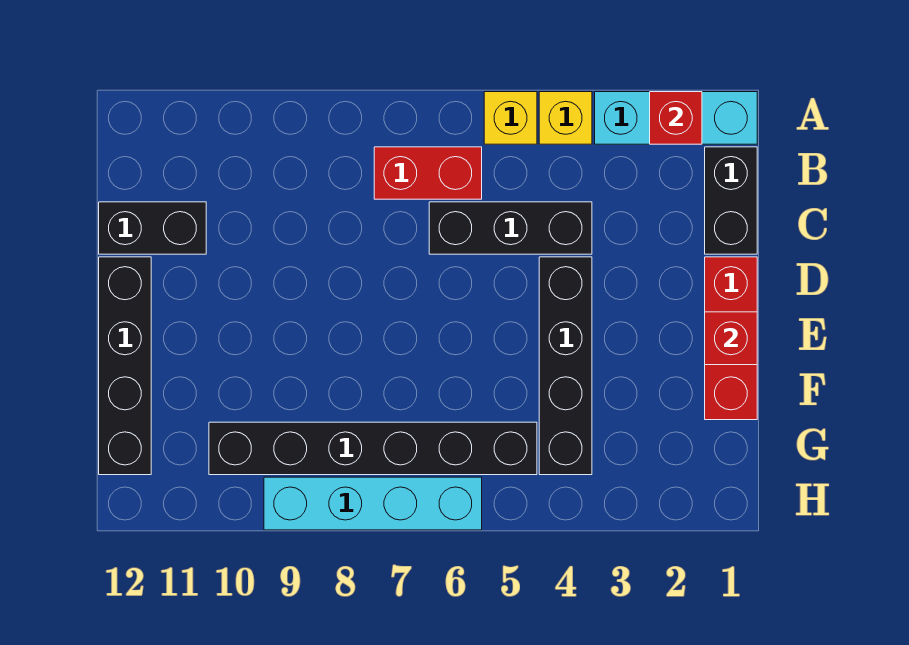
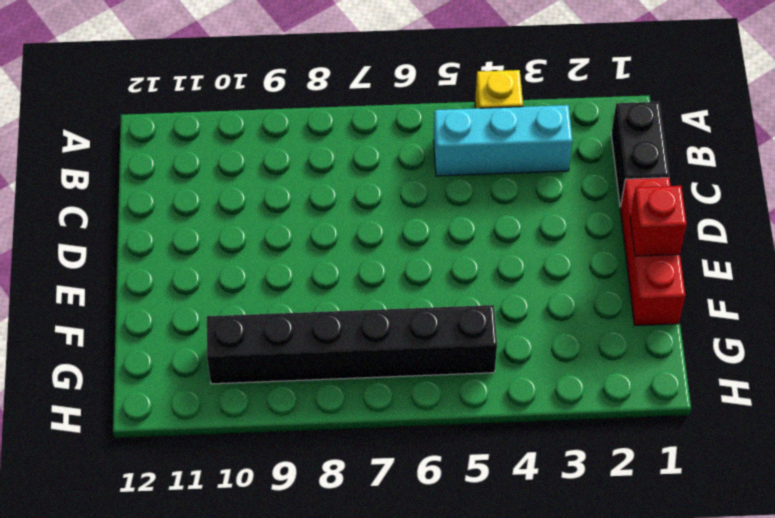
cyan brick B3:B5 level 1 -> cyan brick A1:A3 level 1
none -> yellow brick A5 level 1
none -> red brick B6:B7 level 1
none -> black brick C4:C6 level 1

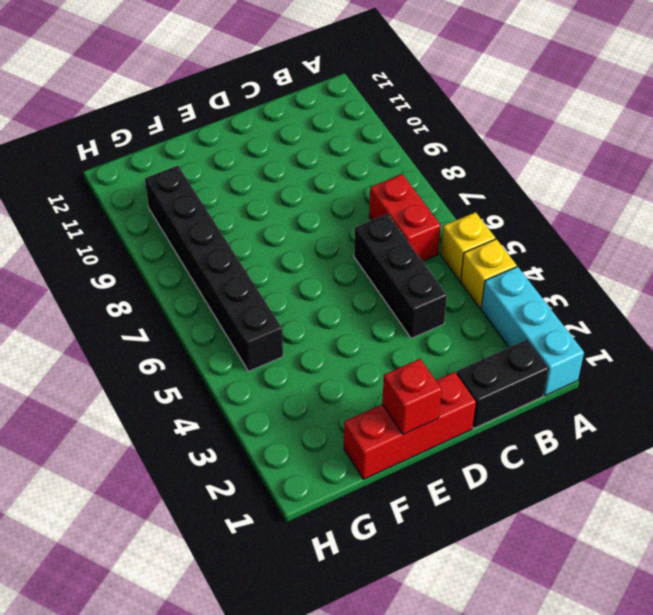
none -> black brick C11:C12 level 1
none -> black brick D4:G4 level 1
none -> black brick D12:G12 level 1

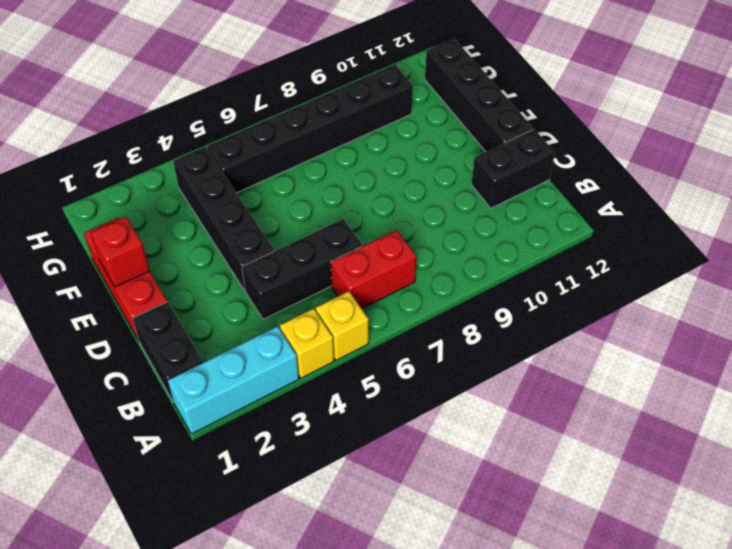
none -> cyan brick H6:H9 level 1
none -> red brick A2 level 2

